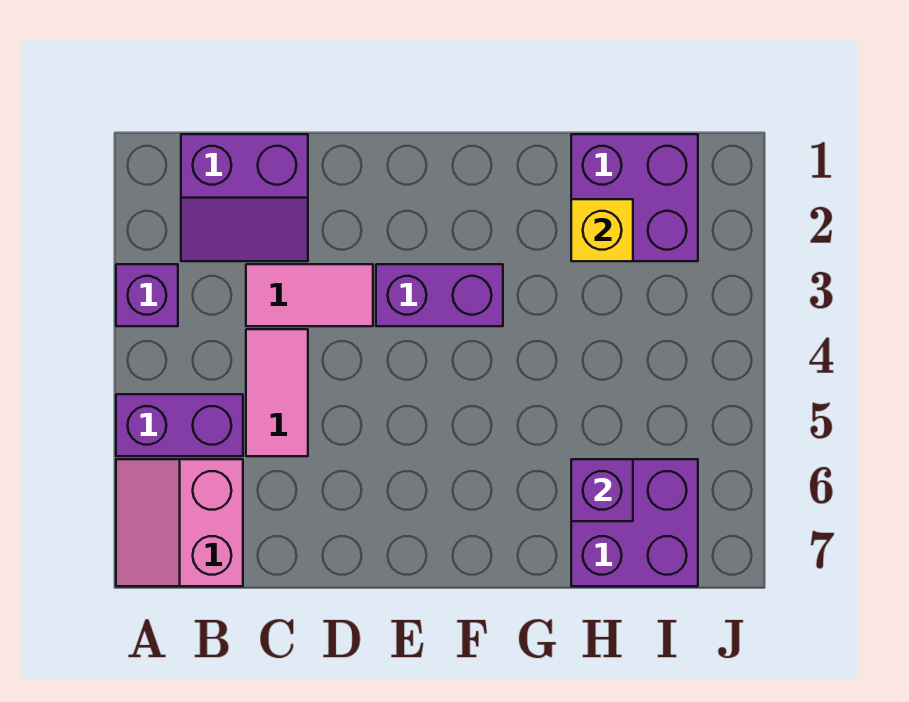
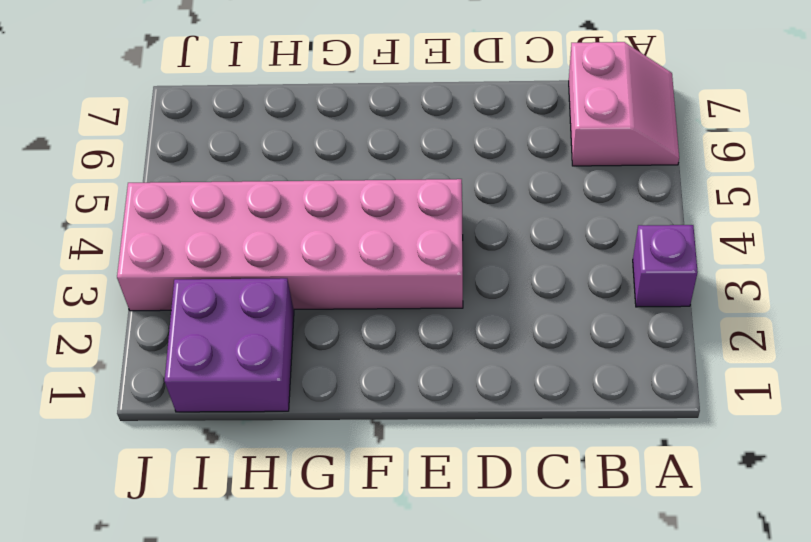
pink brick E3:J4 level 1 -> purple brick E3:F3 level 1
none -> purple brick A5:B5 level 1
none -> purple slope B1:C2 level 1 top 1

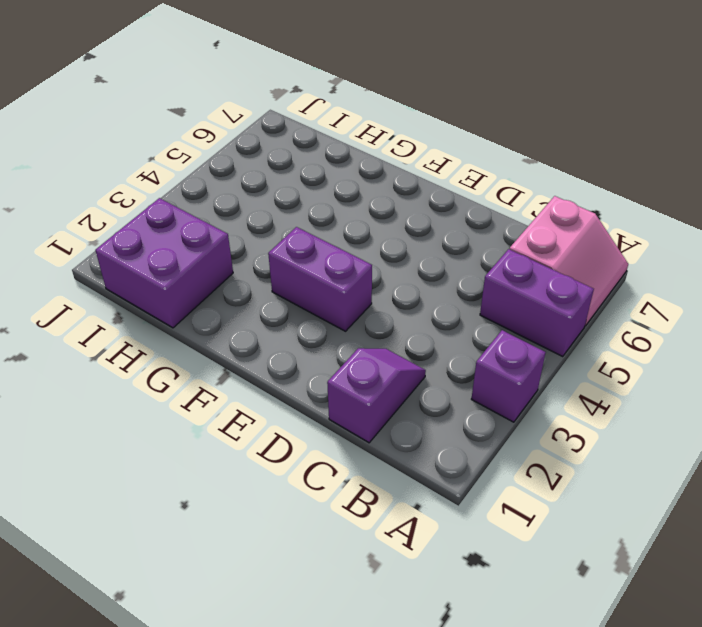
purple slope C1:C2 level 1 top 1 -> purple slope B1:C2 level 1 top 1
none -> pink tile C3:D3 level 1
none -> pink tile C4:C5 level 1

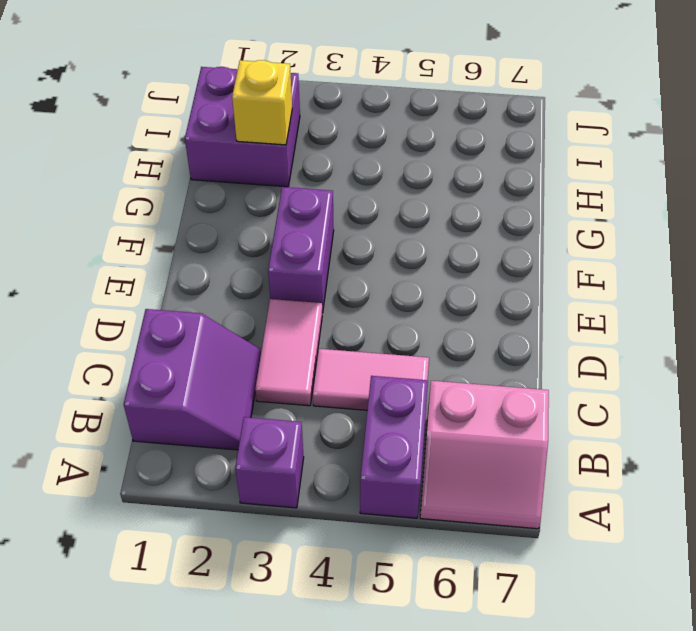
none -> purple brick H6:I7 level 1
none -> purple brick H6 level 2

